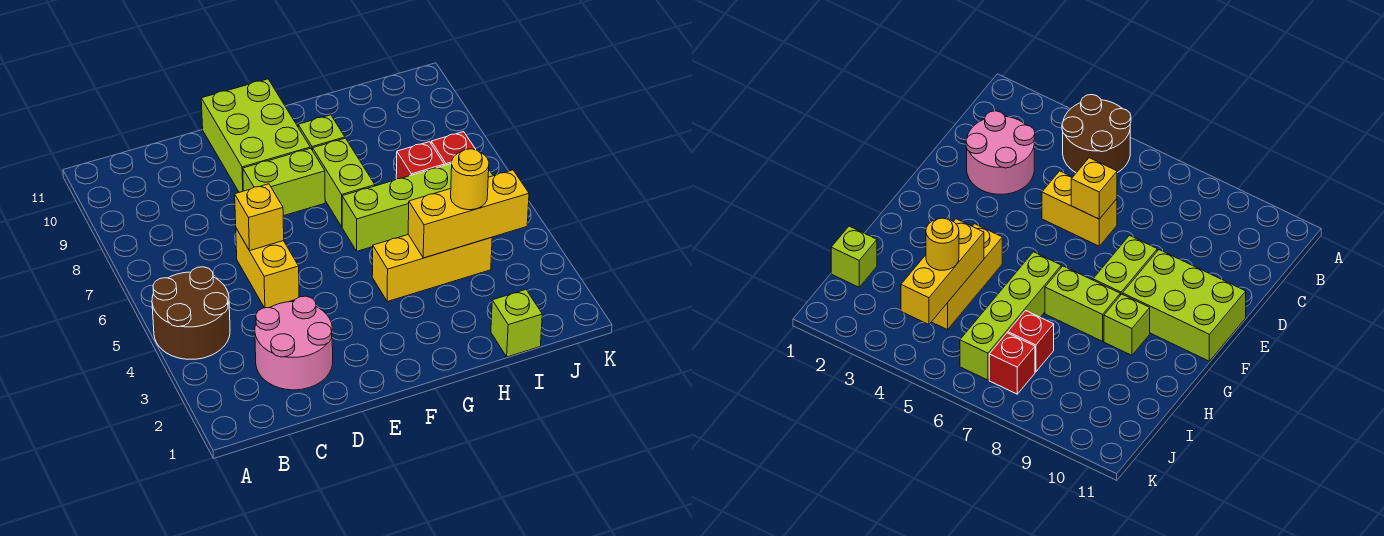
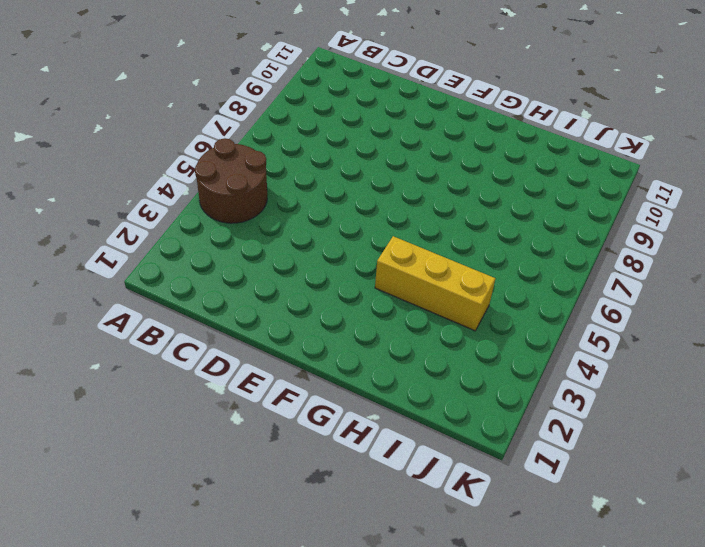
none -> pink round brick C2:D3 level 1
none -> yellow brick D5:D6 level 1
none -> lime brick E8:F8 level 1

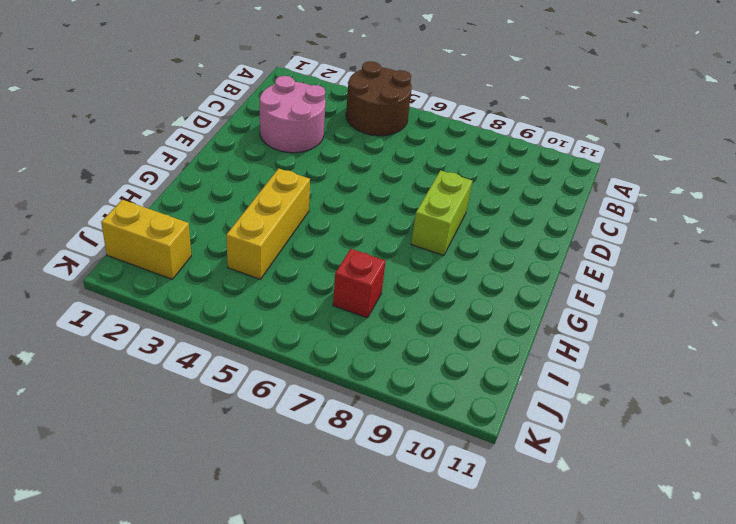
yellow brick J1:J2 level 1 -> yellow brick D5:D6 level 1
none -> lime brick E9:F11 level 1
none -> lime brick G6:J6 level 1
none -> lime brick G7:G8 level 1

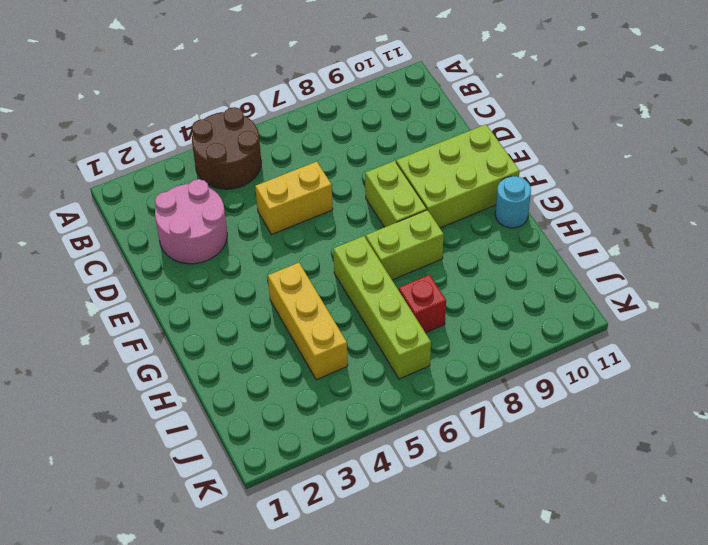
cyan round brick G11 level 1 -> none
none -> lime brick G9 level 1
none -> lime brick I1 level 1
none -> red brick J7 level 1

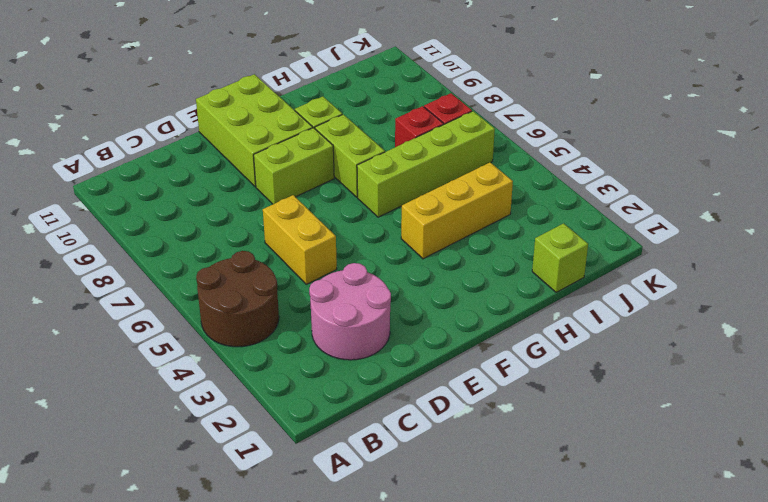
none -> yellow brick D6 level 2
none -> yellow brick H4:J4 level 2
none -> yellow round brick I4 level 3

